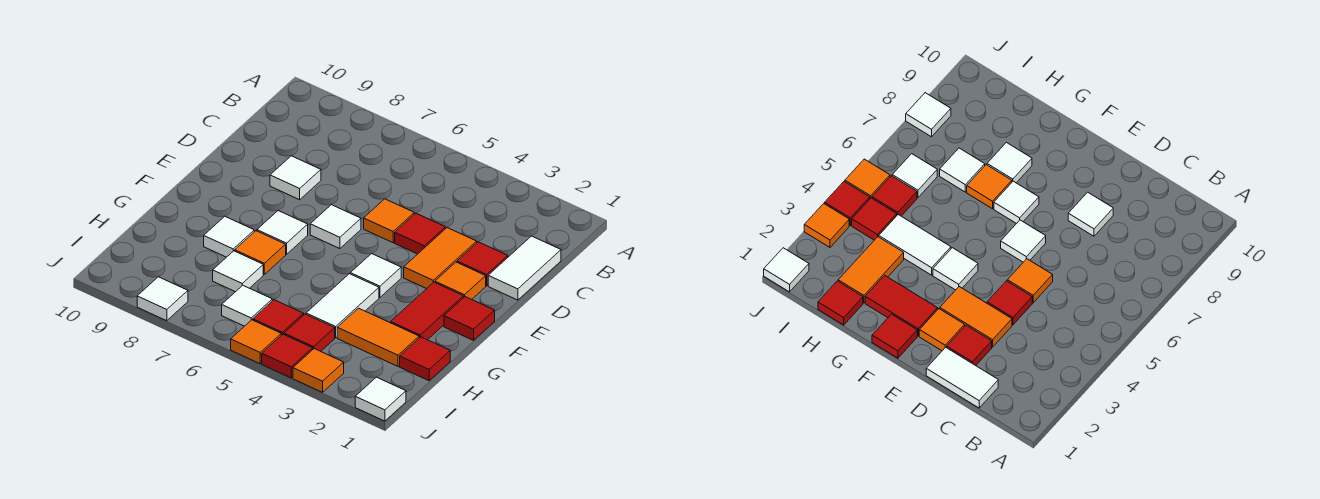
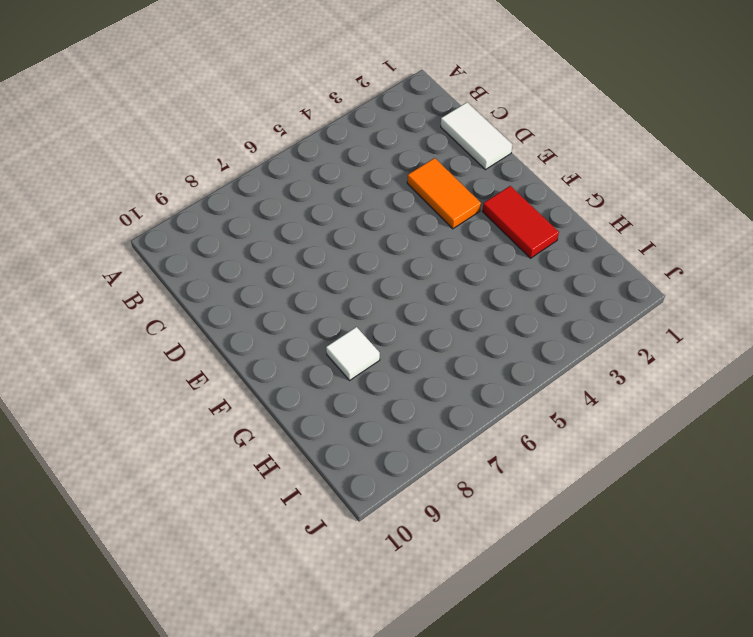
none -> red tile D2 level 1
none -> red tile D4 level 1
none -> orange tile D5 level 1

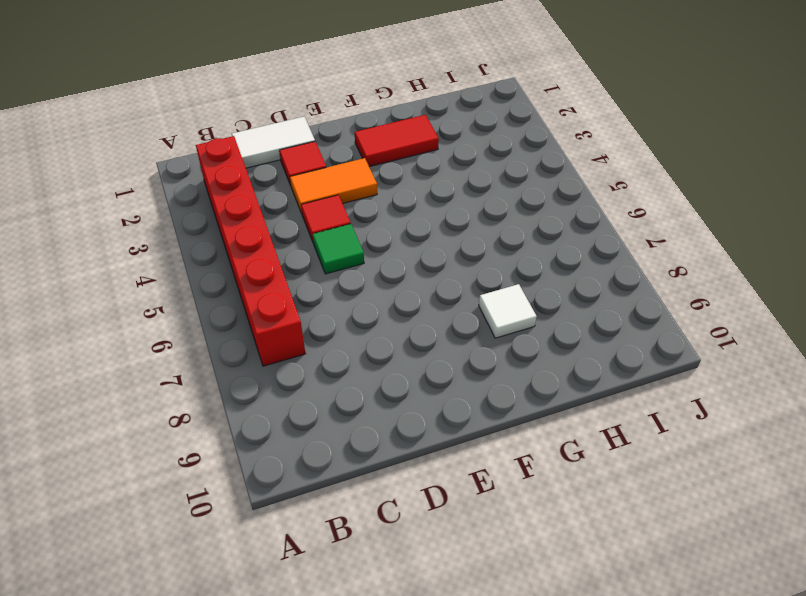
red brick B2:B7 level 1 -> none
green tile D5 level 1 -> orange tile D5 level 1
none -> white tile D8 level 1
none -> orange tile E2 level 1
none -> white tile E6 level 1

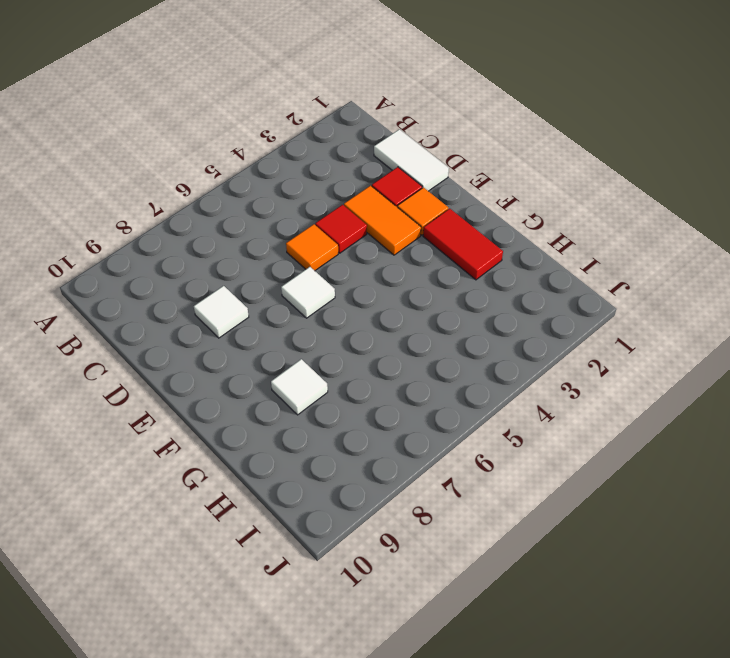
none -> red tile F1 level 1
none -> white tile F4 level 1
none -> white tile F7 level 1

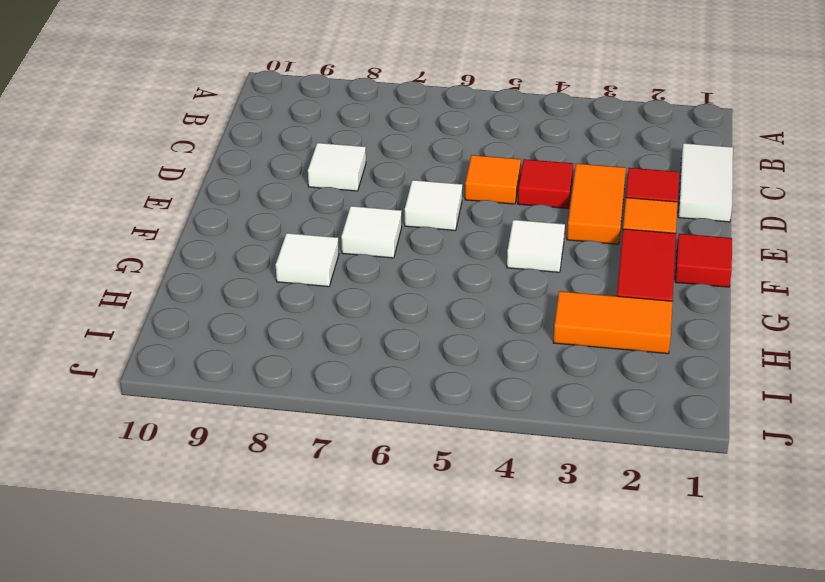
none -> white tile G4:H4 level 1
none -> orange tile G7 level 1
none -> red tile H1 level 1

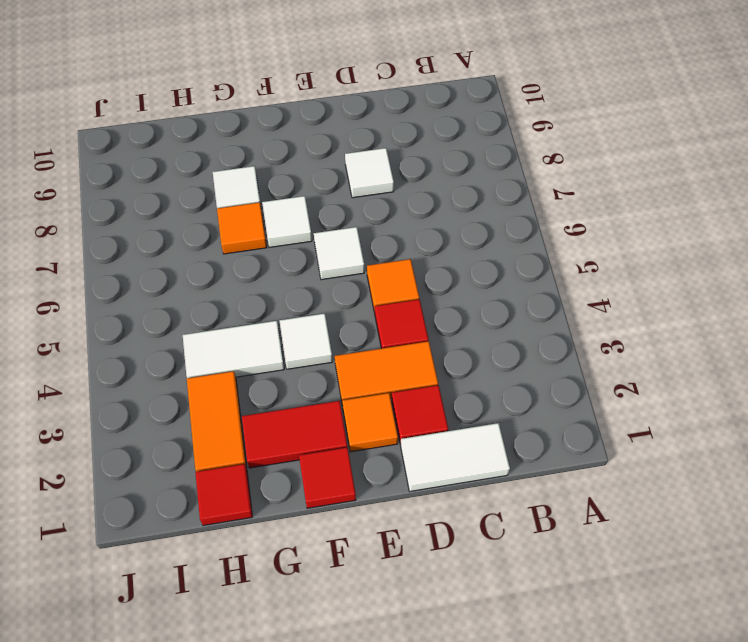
none -> white tile H7 level 1
none -> red tile I4 level 1
none -> red tile I5 level 1

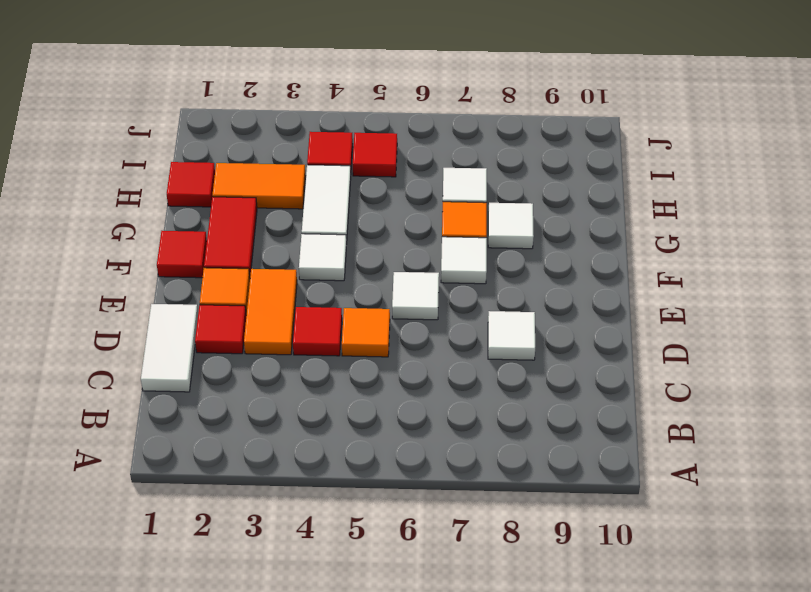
none -> white tile I6 level 1
none -> white tile J1 level 1
none -> orange tile J3 level 1

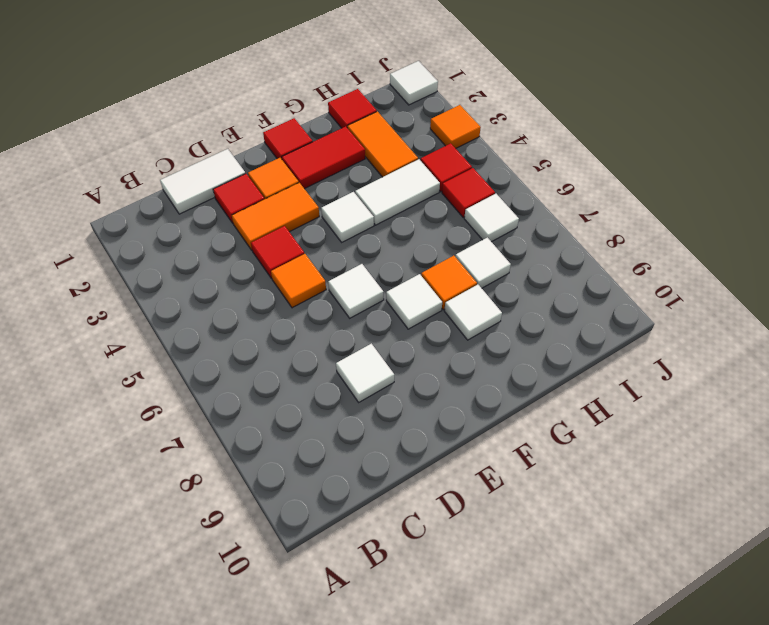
none -> red tile J4 level 1
none -> orange tile J5 level 1
none -> white tile J8 level 1

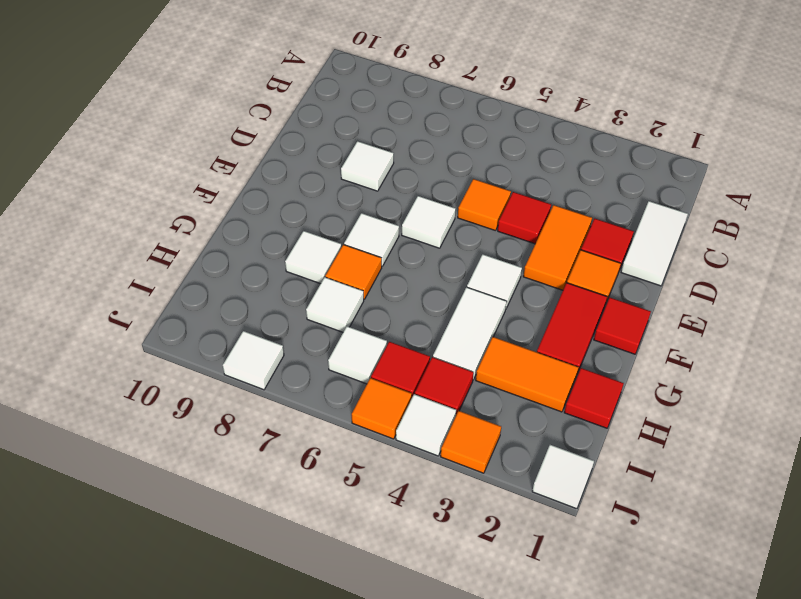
white tile J4 level 1 -> red tile J4 level 1

